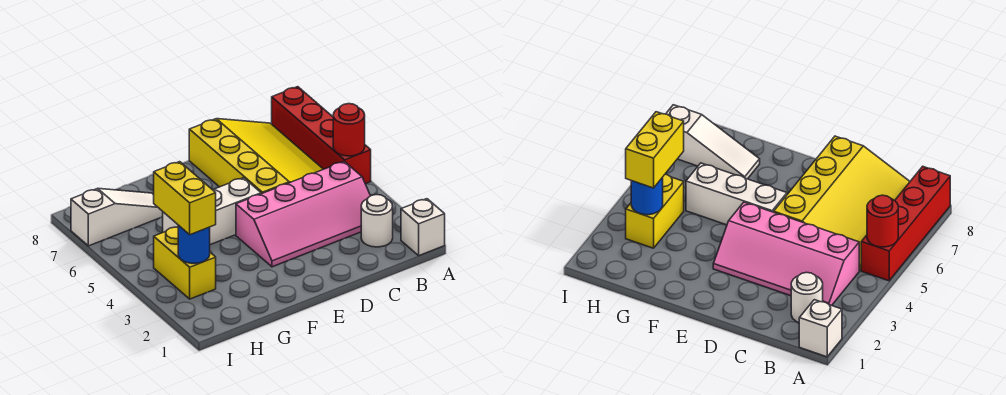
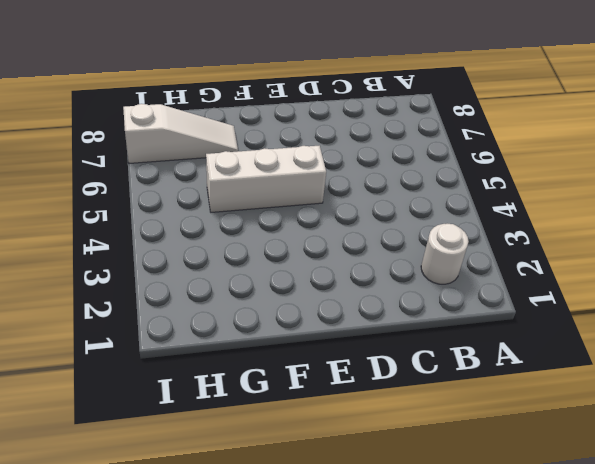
none -> white brick A1 level 1
none -> red brick A5:A8 level 1

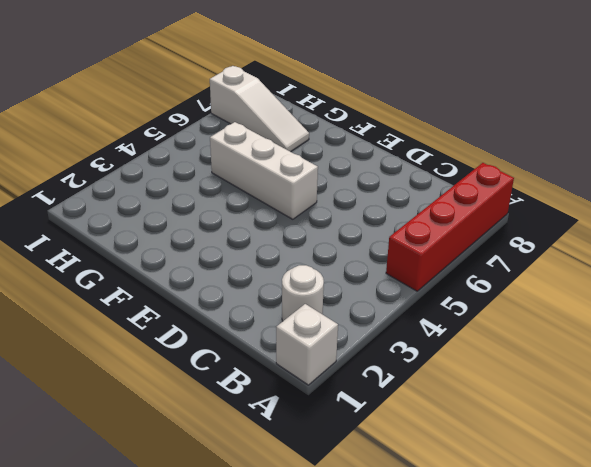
none -> pink slope B3:E4 level 1 top 4
none -> yellow slope B5:D8 level 1 top D

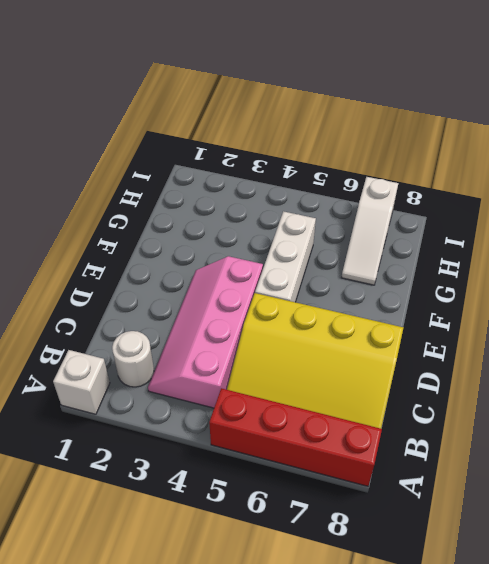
none -> yellow brick H3:H4 level 1
none -> red round brick A5 level 2

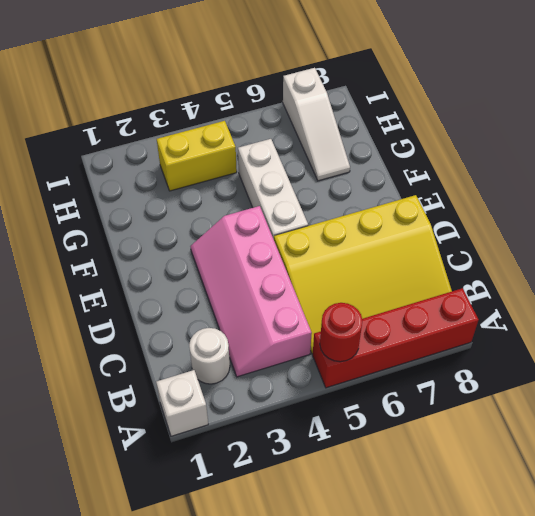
none -> blue round brick H3 level 2
none -> yellow brick H3:H4 level 3

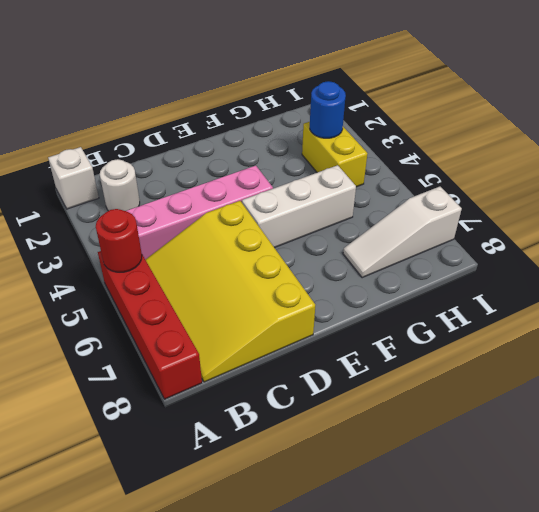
none -> yellow brick H3:H4 level 3

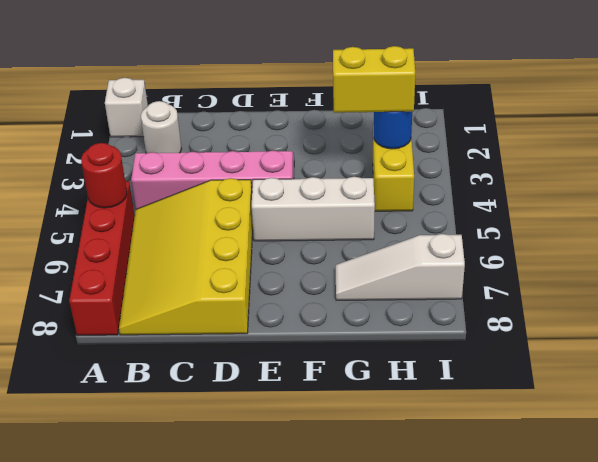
yellow brick G3:H3 level 3 -> yellow brick H3:H4 level 3

